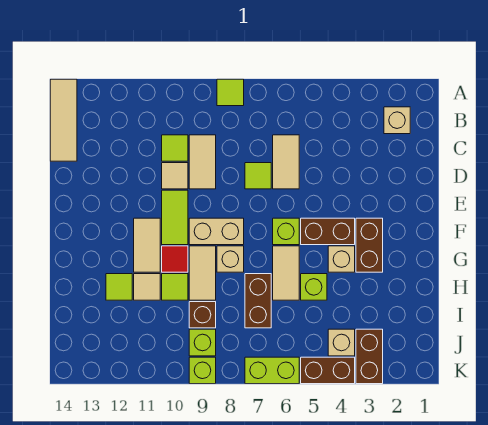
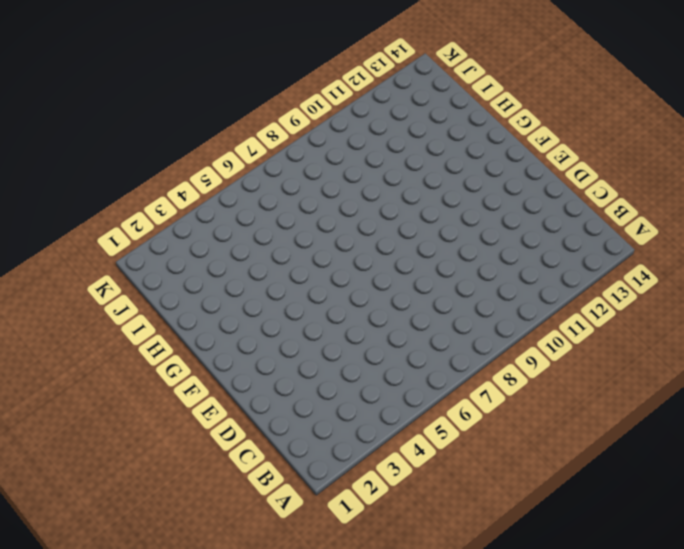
none -> lime tile A8 level 1
none -> tan tile A14:C14 level 1
none -> tan brick B2 level 1
none -> tan tile C6:D6 level 1

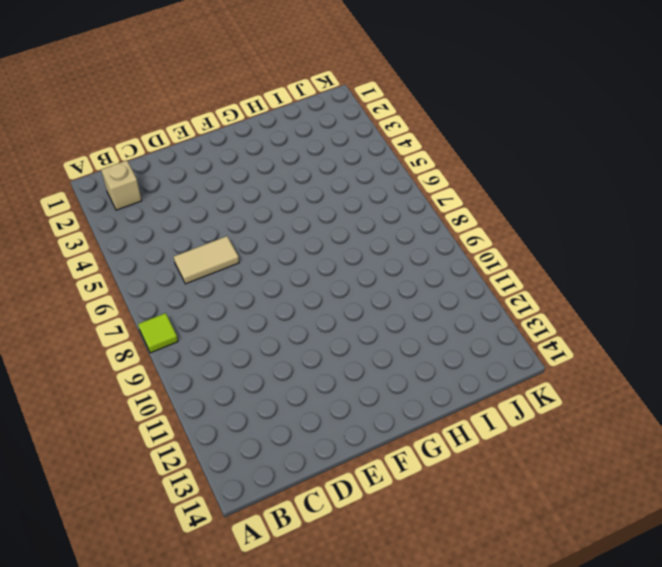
none -> tan tile A14:C14 level 1
none -> tan tile C9:D9 level 1
none -> lime tile C10 level 1
none -> lime tile D7 level 1

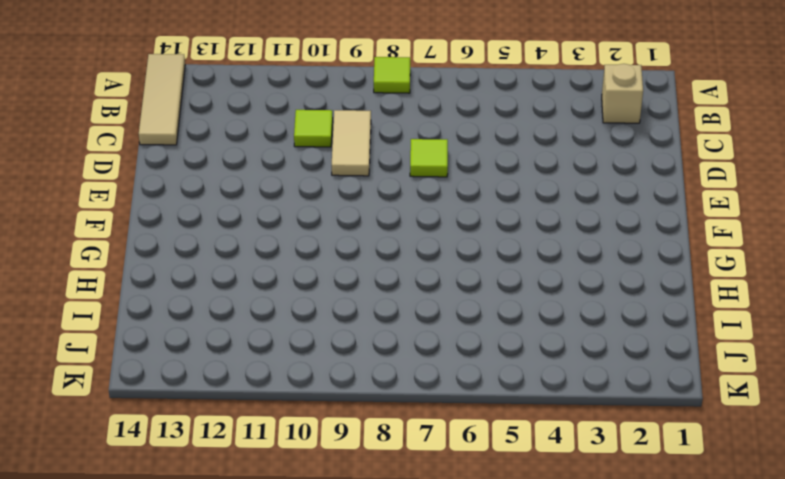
none -> tan tile C6:D6 level 1
none -> tan tile D10 level 1
none -> lime tile E10:F10 level 1
none -> brown brick F3:G3 level 1

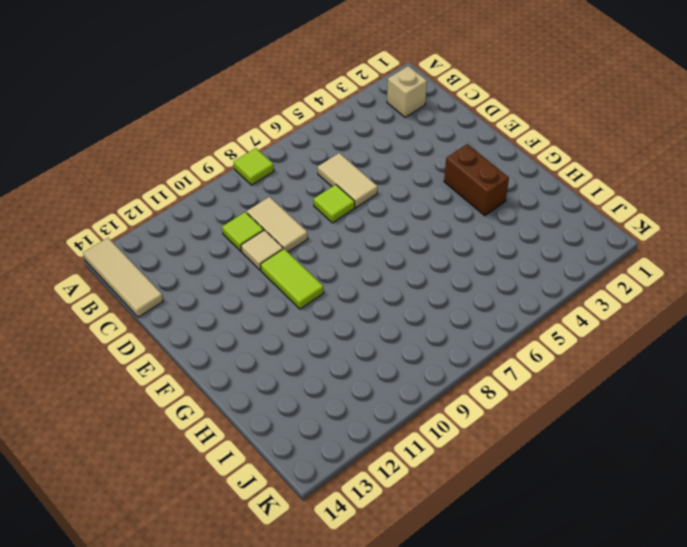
none -> brown brick F4:F5 level 1
none -> lime brick F6 level 1
none -> tan brick F8:F9 level 1
none -> tan tile F11:G11 level 1

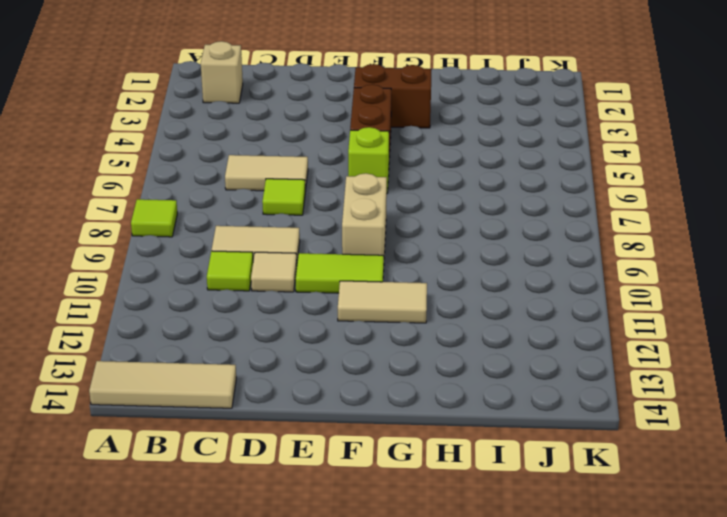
none -> tan brick G4 level 1
none -> tan tile G6:H6 level 1
none -> tan brick G8 level 1
none -> tan tile G9:H9 level 1

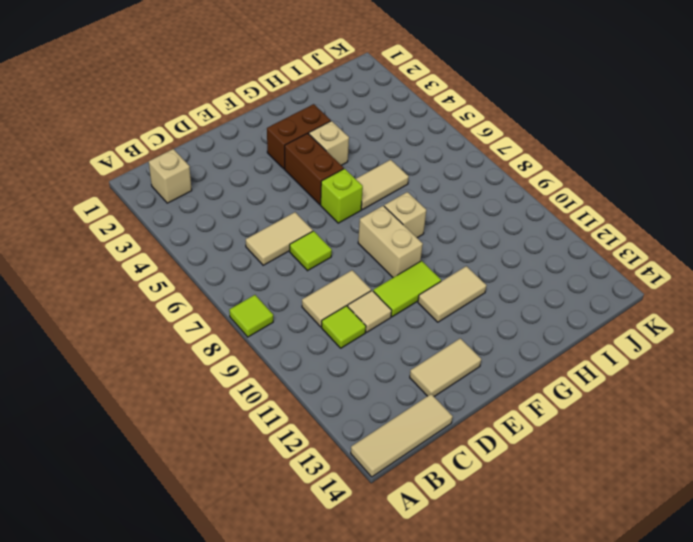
tan tile D13:E13 level 1 -> tan tile G9:H9 level 1
none -> red tile G10 level 1
none -> lime brick H5 level 1
none -> brown brick H7:I7 level 1
none -> lime tile H10 level 1

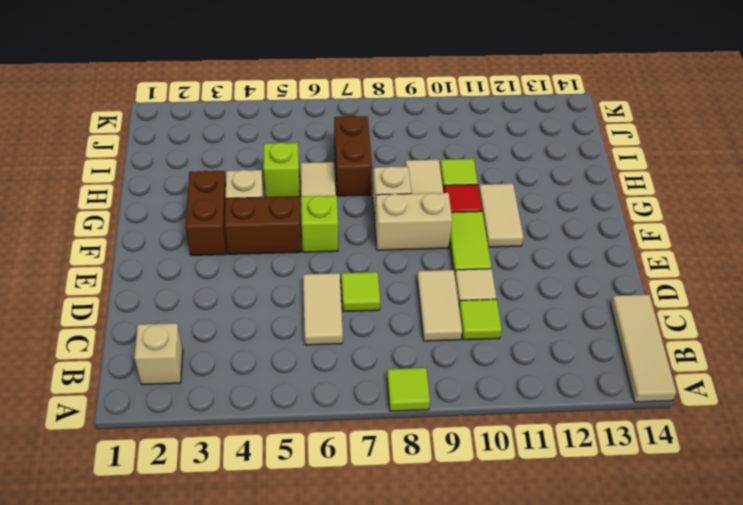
none -> tan tile H11 level 1
none -> lime tile H12 level 1
none -> brown brick I9 level 1
none -> brown brick J3:K3 level 1

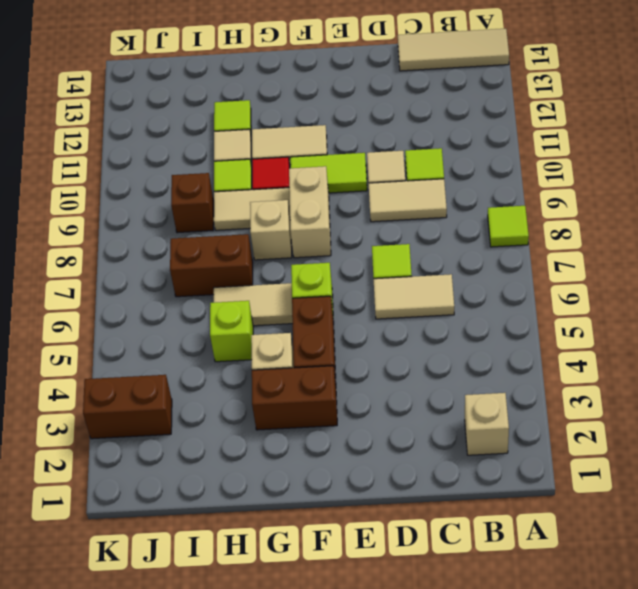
none -> tan brick J4 level 1
none -> lime brick J9 level 1
none -> brown brick K4:K5 level 1
none -> lime brick K6:K7 level 1

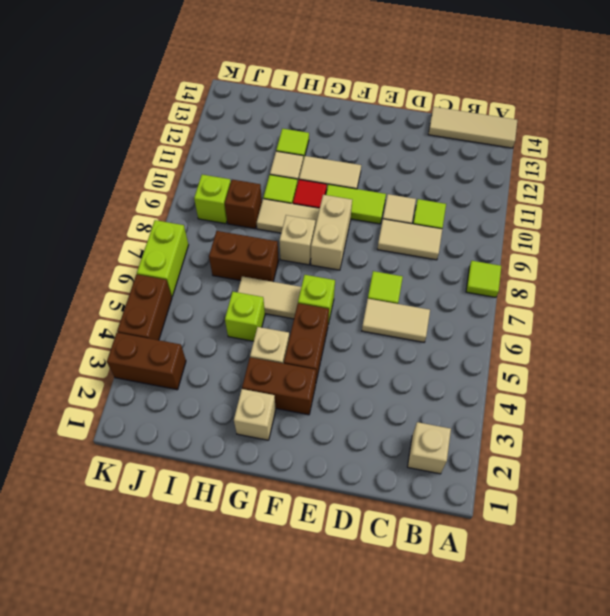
tan brick G2 level 1 -> tan brick J4 level 1
none -> lime brick K9 level 1

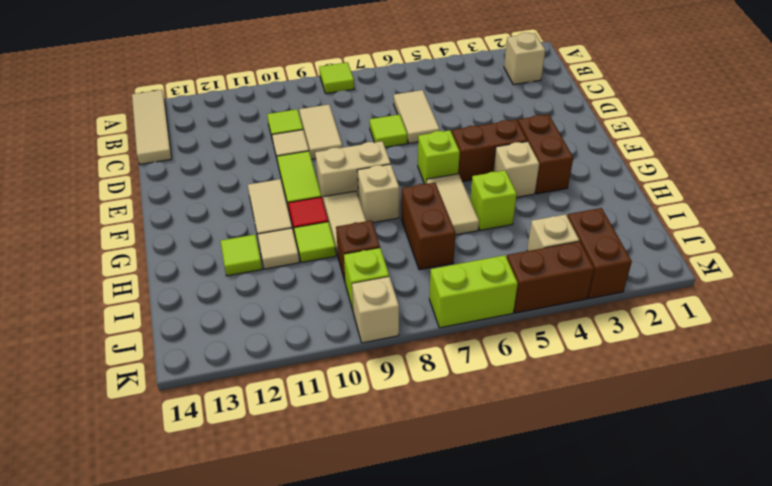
tan brick K9 level 1 -> lime brick K9 level 1

